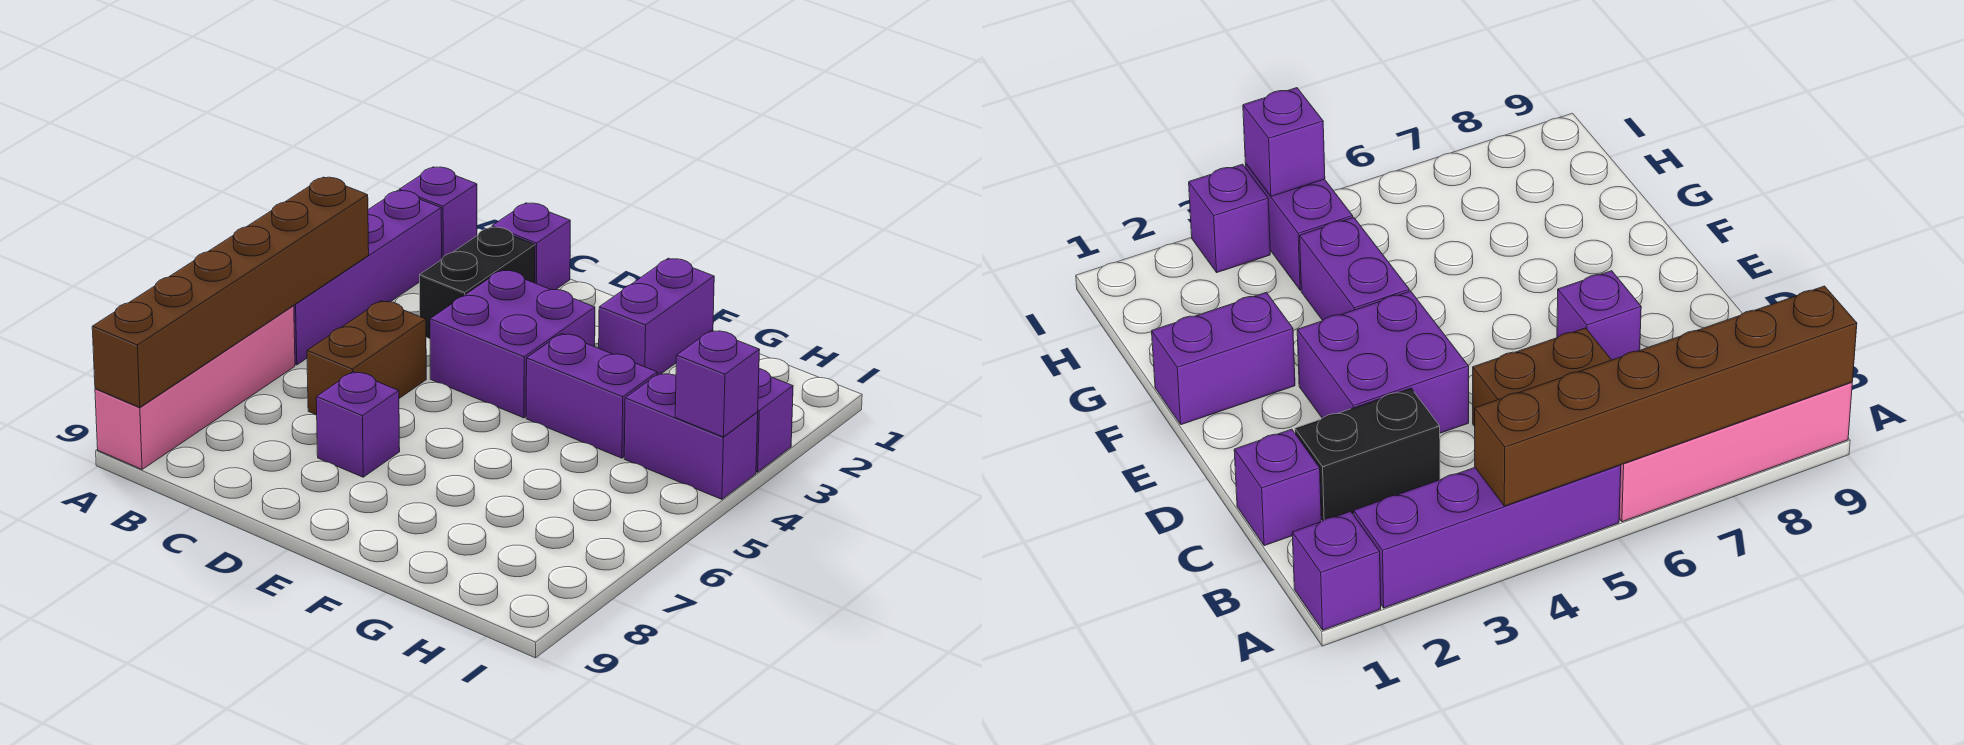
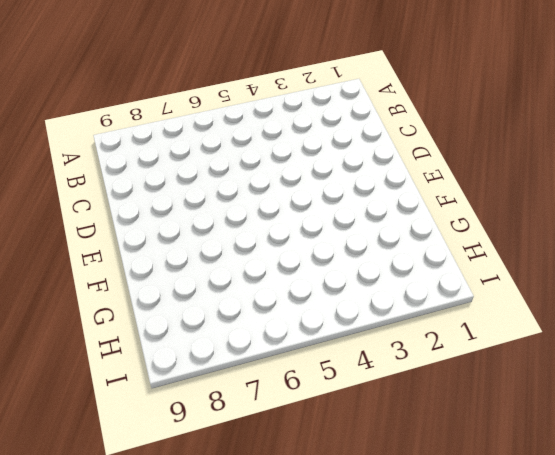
none -> purple brick A1 level 1
none -> purple brick A2:A5 level 1
none -> pink brick A6:A9 level 1

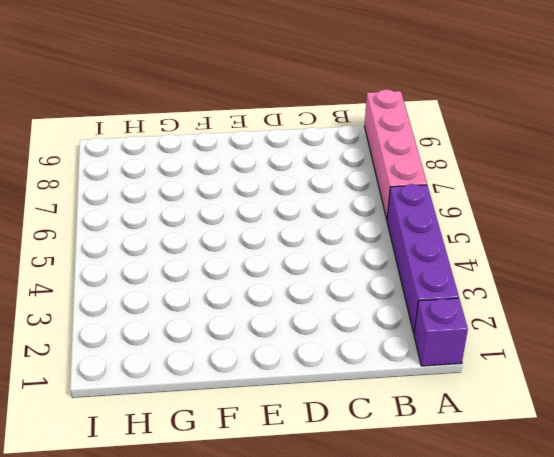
none -> purple brick C1 level 1
none -> black brick C2:C3 level 1
none -> brown brick C5:C6 level 1

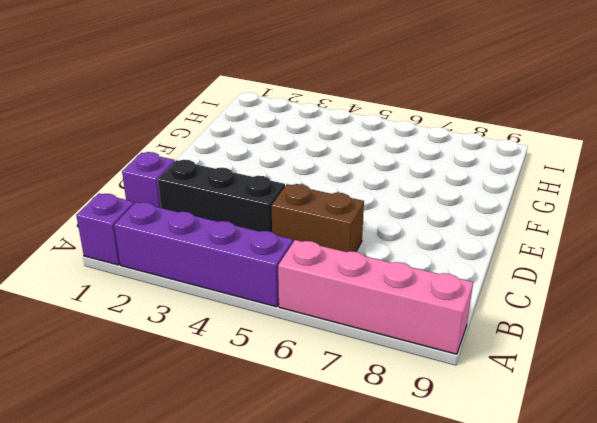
black brick C2:C4 level 1 -> black brick C2:C3 level 1
none -> purple brick D3:E4 level 1
none -> purple brick D7 level 1
none -> purple brick F1:F2 level 1

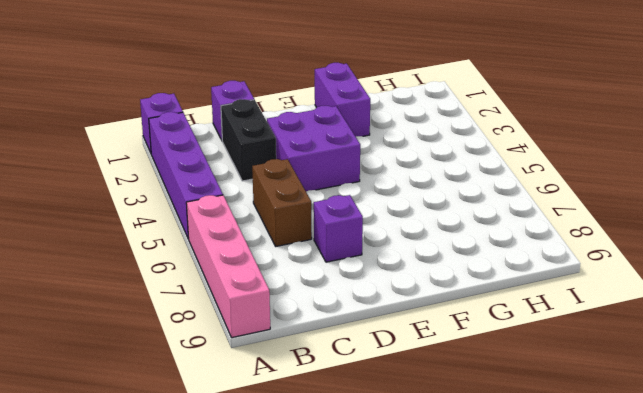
none -> purple brick F4:G4 level 1
none -> purple brick H4:I4 level 1
none -> purple brick I3 level 1

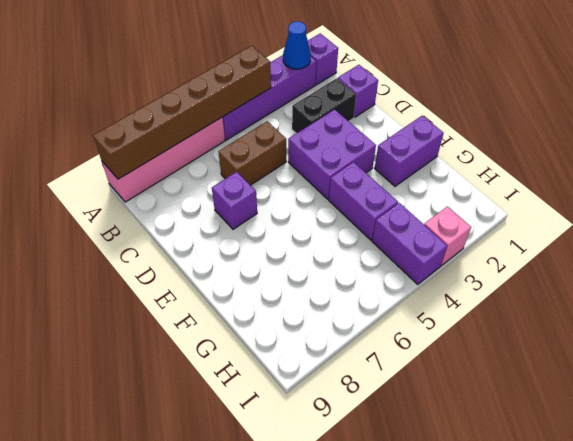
blue cone A2 level 2 -> none
pink brick I3 level 1 -> purple brick I3 level 1
none -> purple brick I4 level 2

